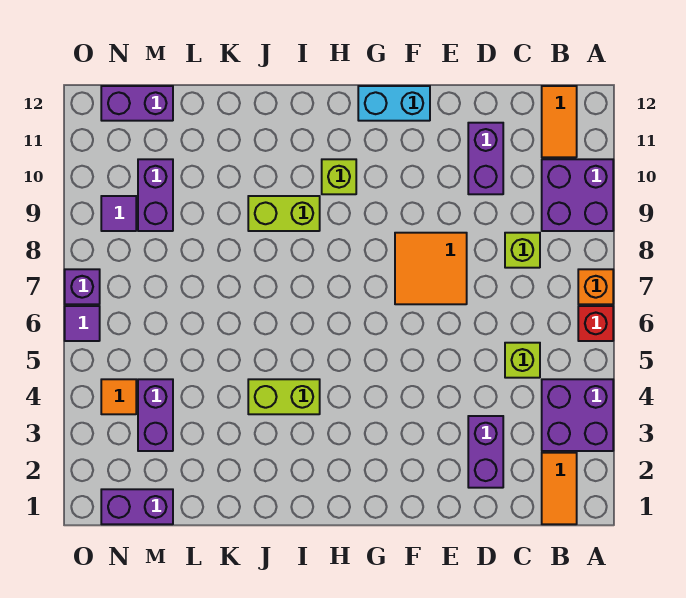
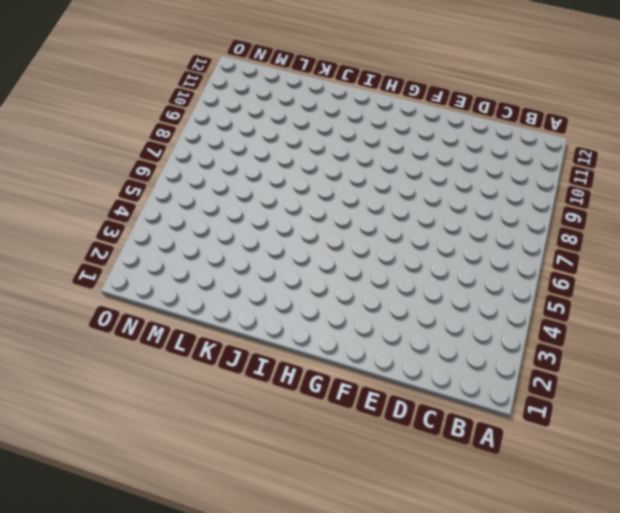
none -> purple brick A3:B4 level 1
none -> red brick A6 level 1
none -> orange brick A7 level 1

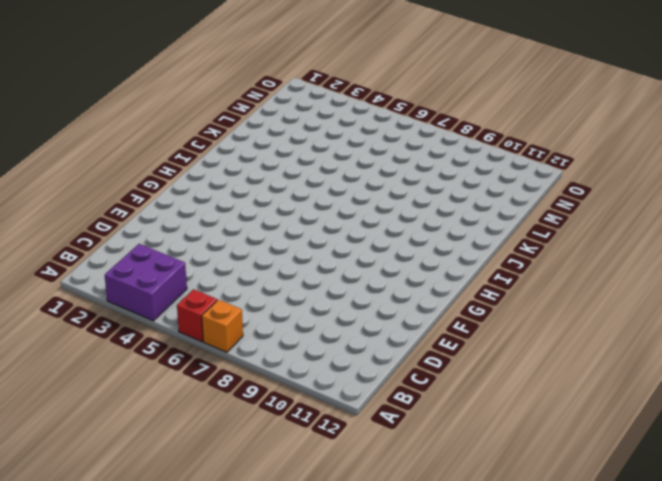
none -> purple brick A9:B10 level 1
none -> orange tile B1:B2 level 1
none -> orange tile B11:B12 level 1

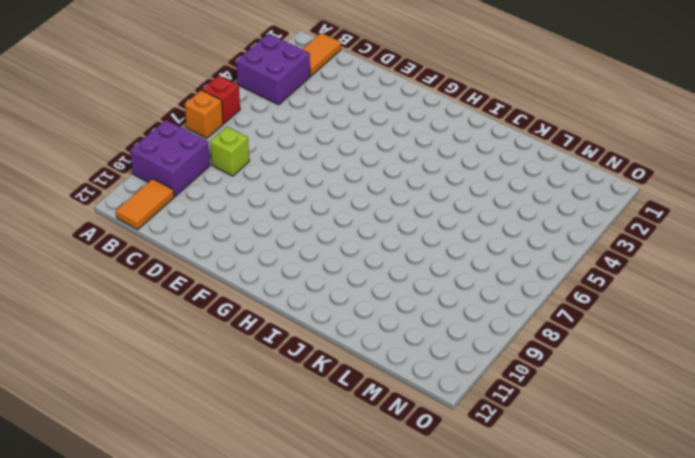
none -> lime brick C5 level 1
none -> purple brick D2:D3 level 1
none -> purple brick D10:D11 level 1

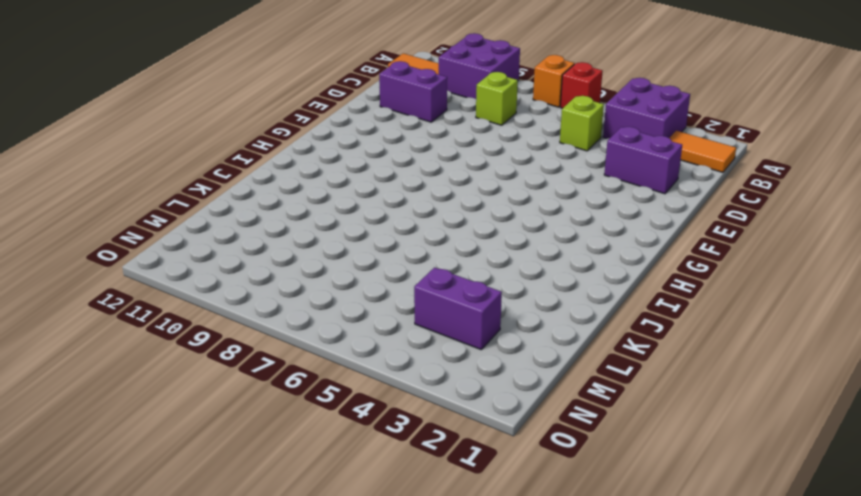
none -> orange tile E7:F8 level 1
none -> cyan brick F12:G12 level 1
none -> lime brick H10 level 1

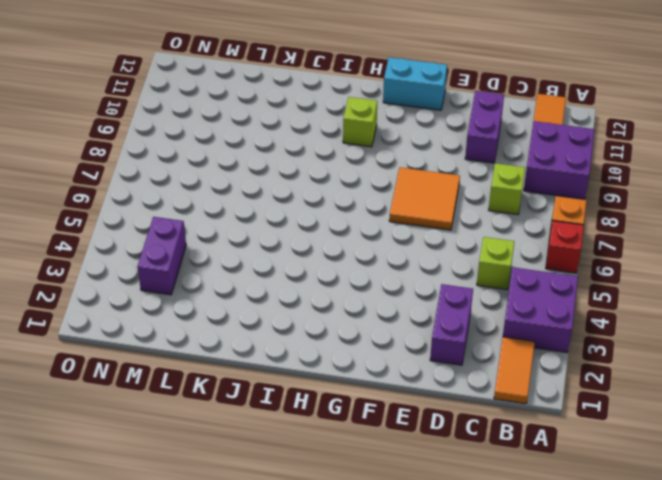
none -> lime brick I4:J4 level 1
none -> lime brick I9:J9 level 1
none -> purple brick M1:N1 level 1

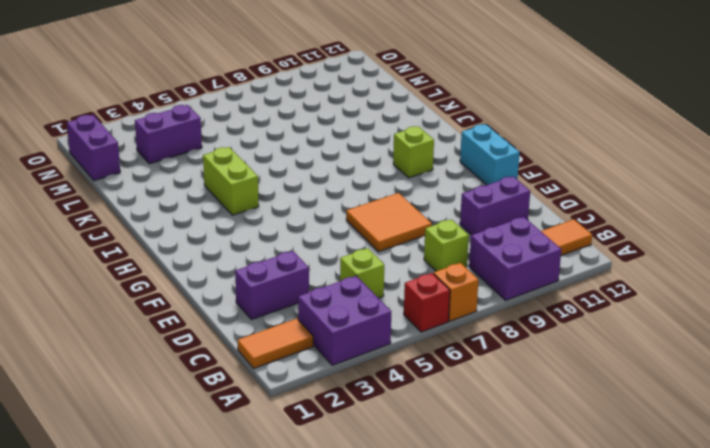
none -> lime brick I9:J9 level 1
none -> purple brick M9:M10 level 1
none -> purple brick M12:N12 level 1

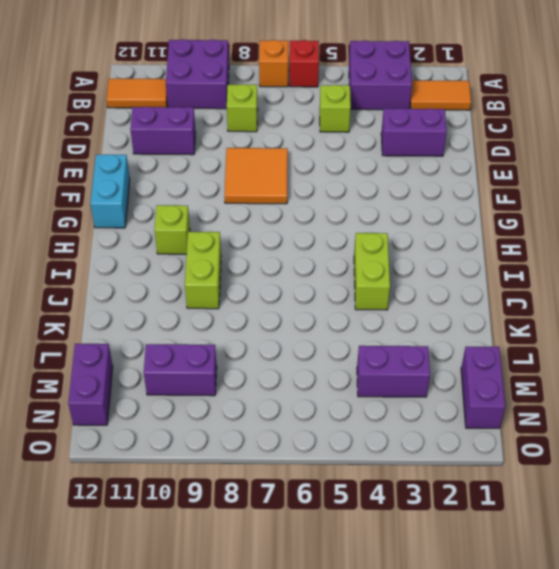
none -> orange tile N4 level 1
none -> purple tile N9 level 1
none -> purple tile O6 level 1

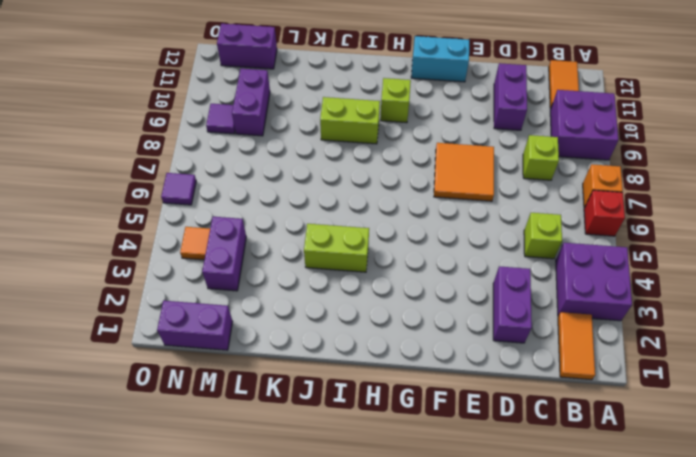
none -> purple brick O7 level 1

